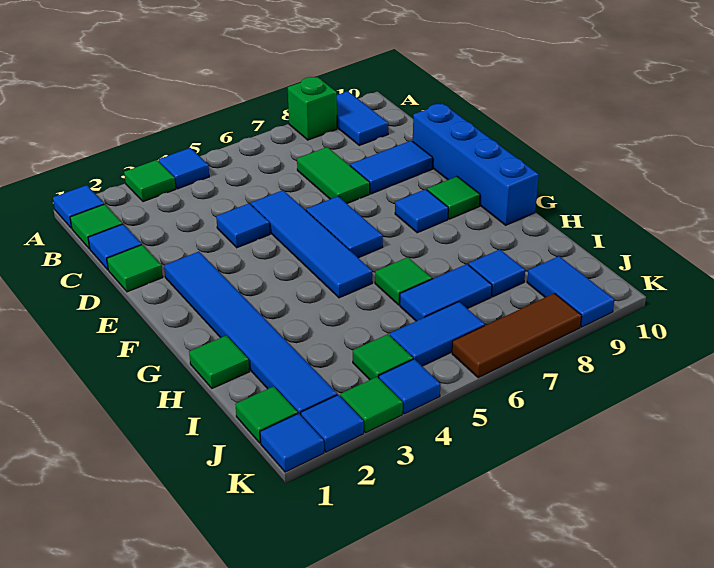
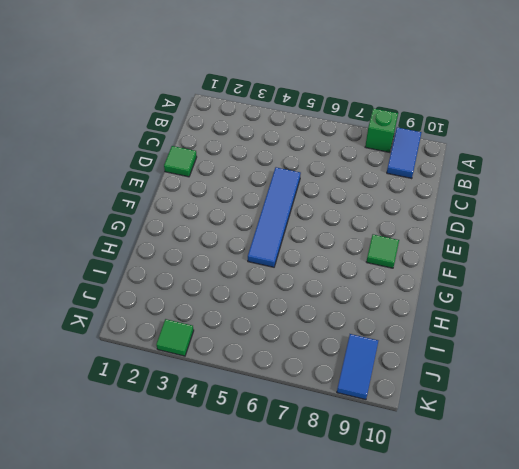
none -> blue tile A1 level 1
none -> green tile A3 level 1
none -> blue tile A4 level 1
none -> green tile B1 level 1

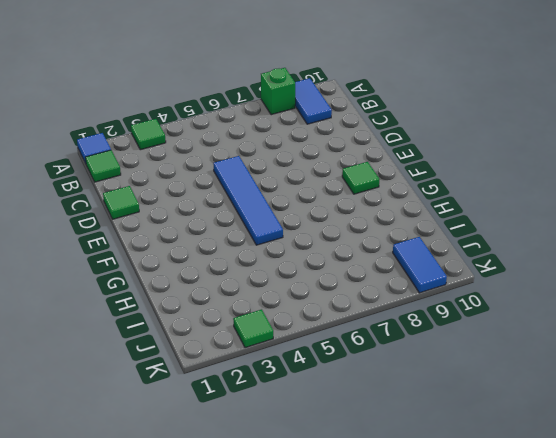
none -> blue tile A4 level 1
none -> blue tile C1 level 1
none -> green tile C7:D7 level 1
none -> blue tile D4 level 1

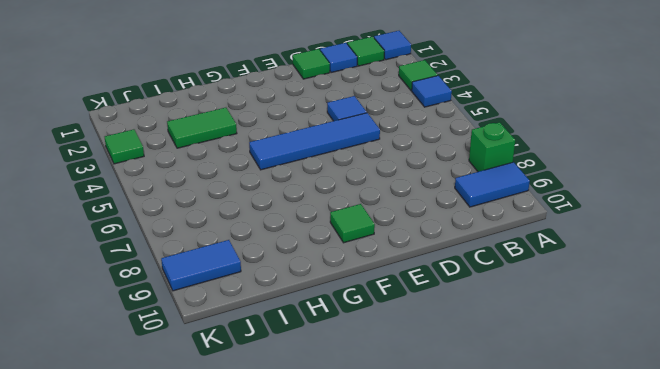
green tile H3:I3 level 1 -> green tile C7:D7 level 1
none -> blue tile D8:D9 level 1
none -> blue brick D10:G10 level 1
none -> blue tile E2:J2 level 1
none -> blue tile E6:F6 level 1

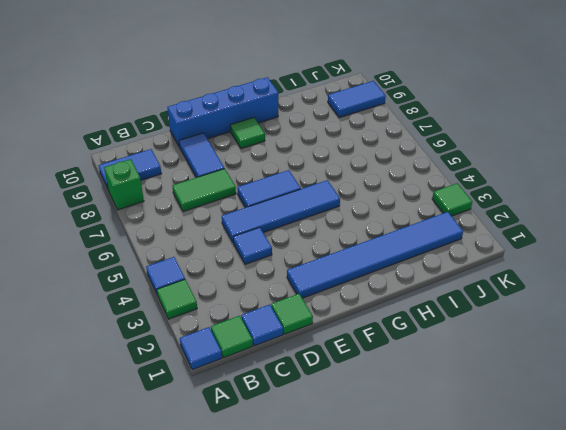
none -> blue tile F8 level 1
none -> green tile H1 level 1
none -> green tile H6 level 1
none -> blue tile I6:I7 level 1

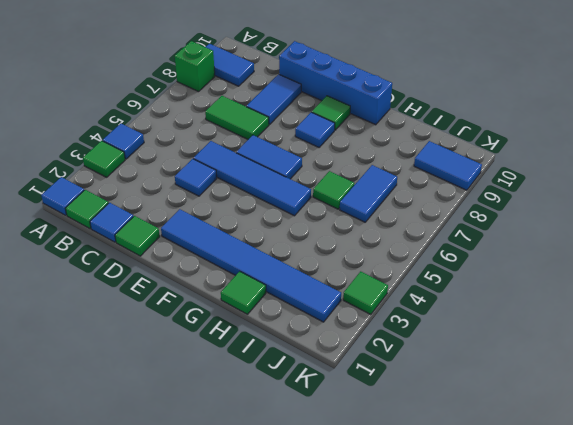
none -> blue tile I8 level 1
none -> green tile J1 level 1
none -> green tile J4 level 1
none -> blue tile J5:J6 level 1

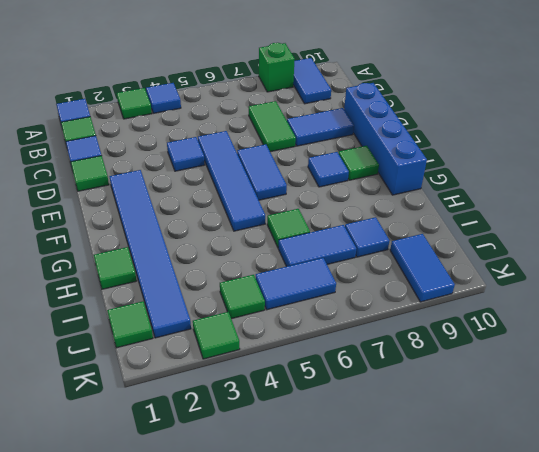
none -> blue tile K1 level 1
none -> blue tile K2 level 1
none -> blue tile K4 level 1
none -> brown tile K6:K8 level 1

